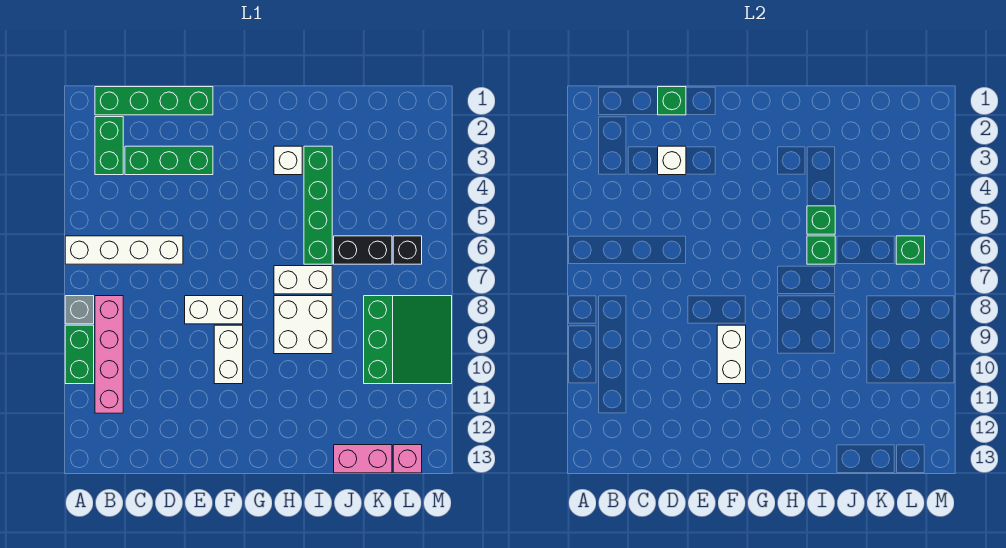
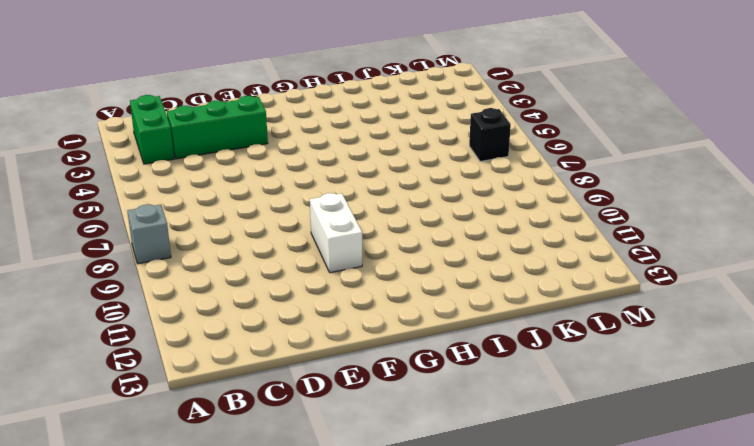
none -> white brick A6:D6 level 1
none -> green brick A9:A10 level 1
none -> green brick B1:E1 level 1

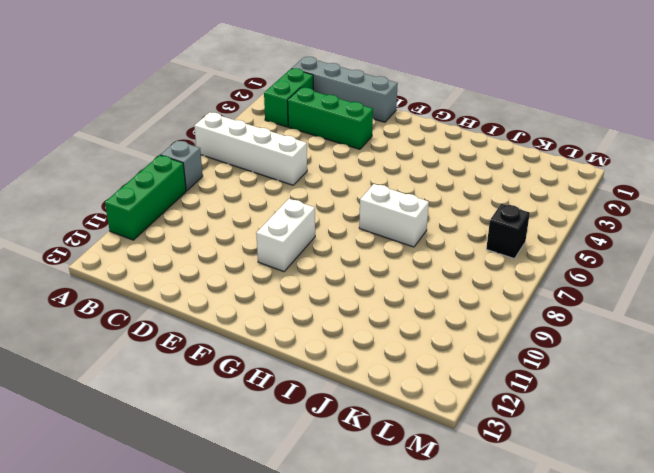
green brick A9:A11 level 1 -> green brick A9:A10 level 1
grey brick B1:E1 level 1 -> green brick B1:E1 level 1
none -> pink brick B8:B11 level 1
none -> white brick E8:F8 level 1
none -> white brick H3 level 1

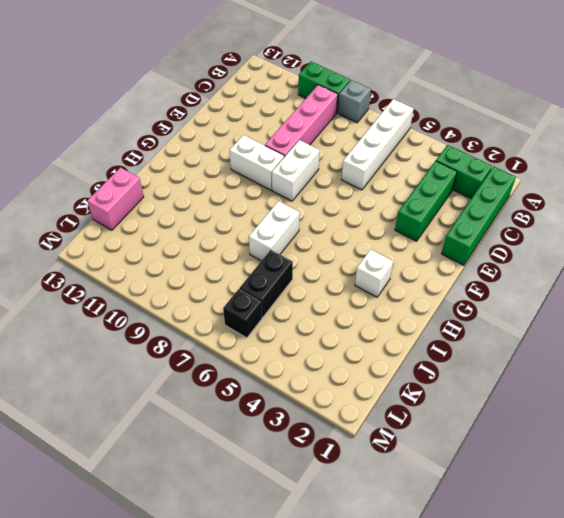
pink brick B9:E9 level 1 -> pink brick B8:B11 level 1
none -> white brick H8:I9 level 1
none -> green brick I3:I6 level 1
none -> green slope K8:M10 level 1 top K

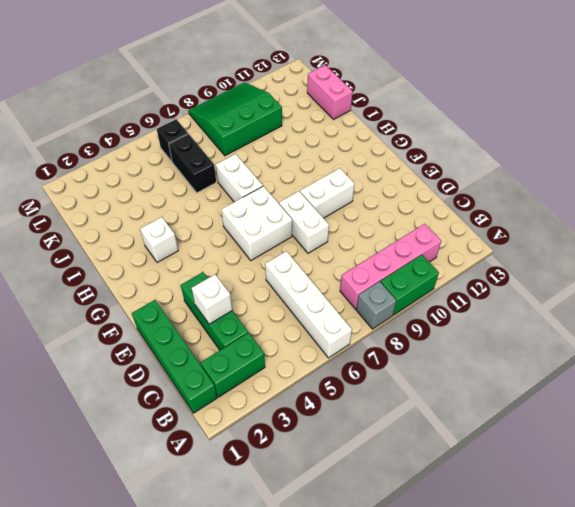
white brick F6:G7 level 1 -> white brick H8:I9 level 1
none -> green brick I3:I6 level 1
none -> pink brick L13 level 1
none -> green brick D1 level 2

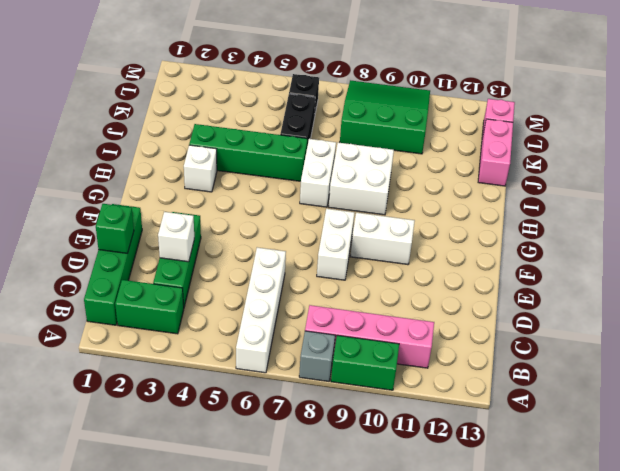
none -> white brick F9:F10 level 2
none -> green brick I5 level 2
none -> green brick I6 level 2

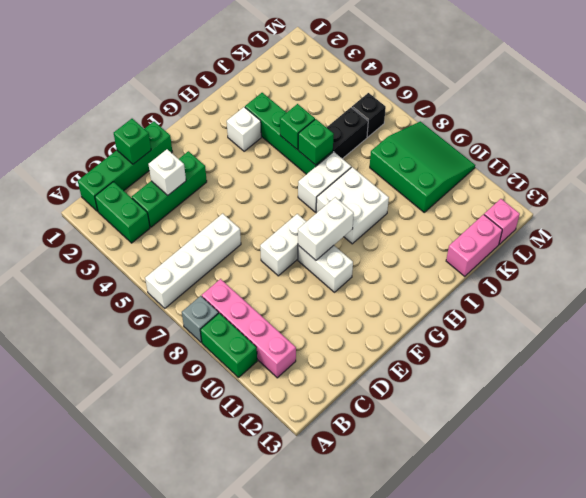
white brick F9:G9 level 2 -> white brick F9:F10 level 2
none -> green brick L6 level 2

